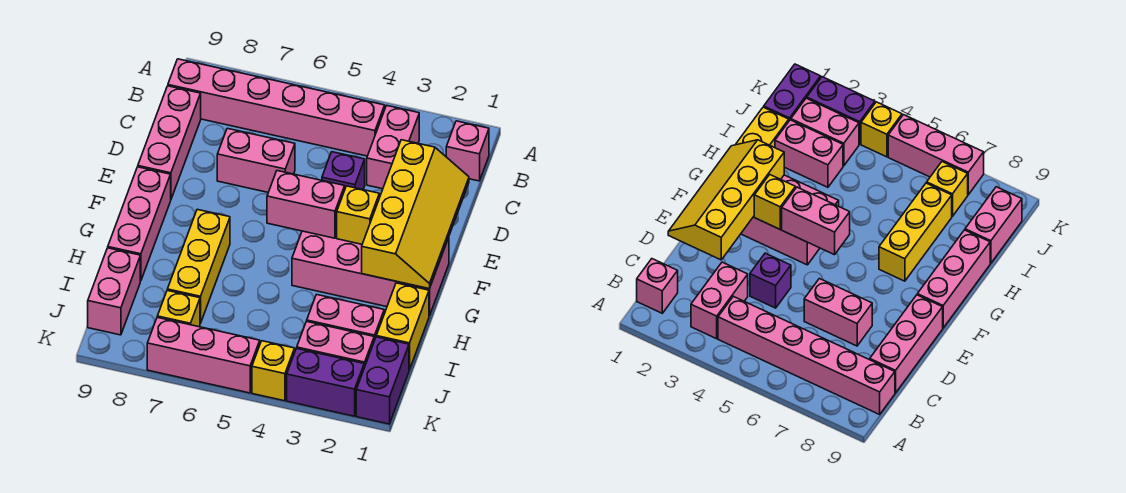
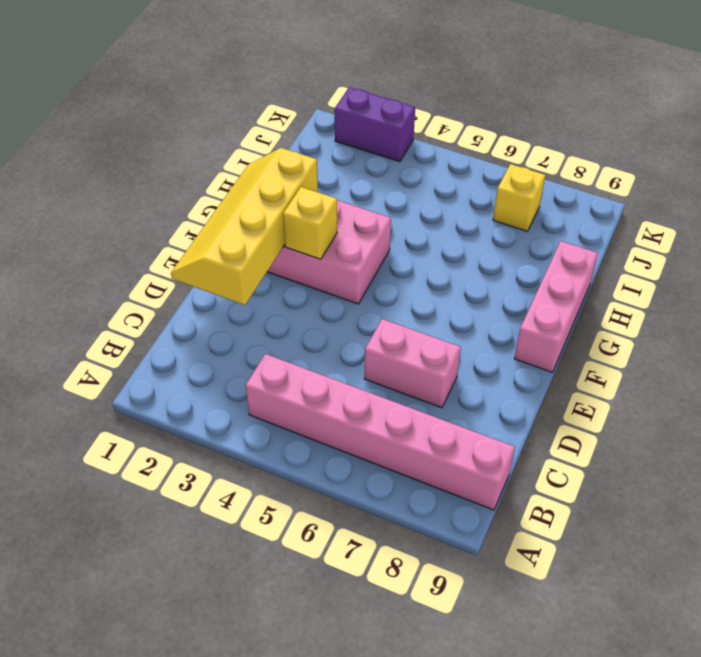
none -> pink brick B1 level 1
none -> pink brick B3:C3 level 1
none -> pink brick C9:E9 level 1

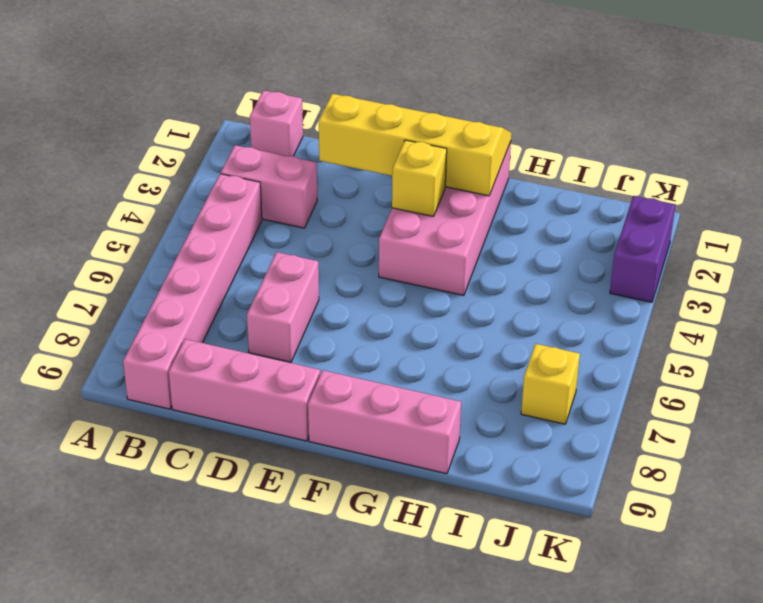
none -> purple brick D4 level 1
none -> yellow brick G7:I7 level 1
none -> yellow brick H1:I1 level 1

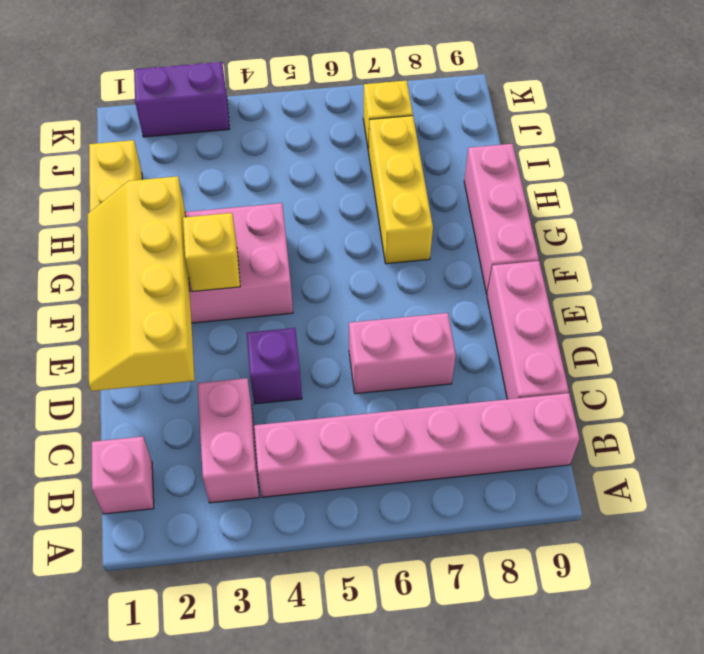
none -> pink brick I2:I3 level 1
none -> pink brick I9:J9 level 1
none -> purple brick J1:K1 level 1

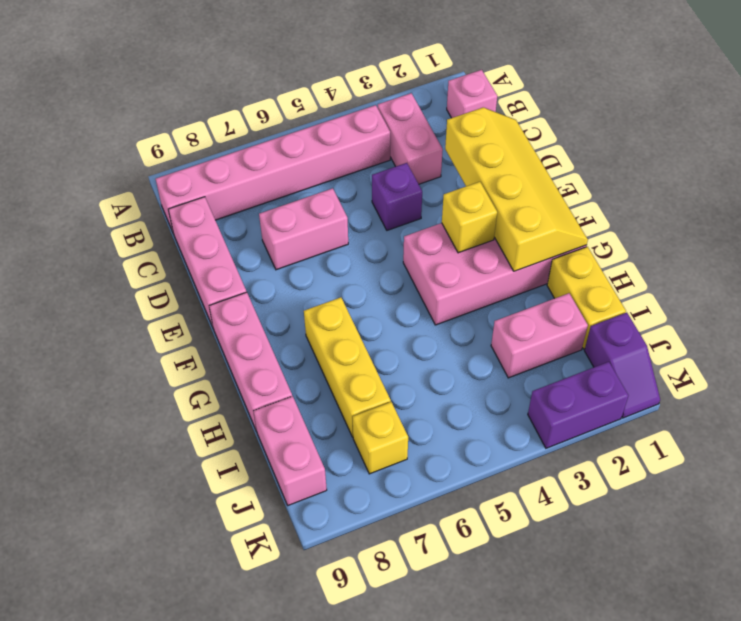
purple slope J1:K1 level 1 top J -> purple brick J1:K1 level 1
none -> pink brick J2:J3 level 1
none -> yellow brick K4 level 1
none -> pink brick K5:K7 level 1

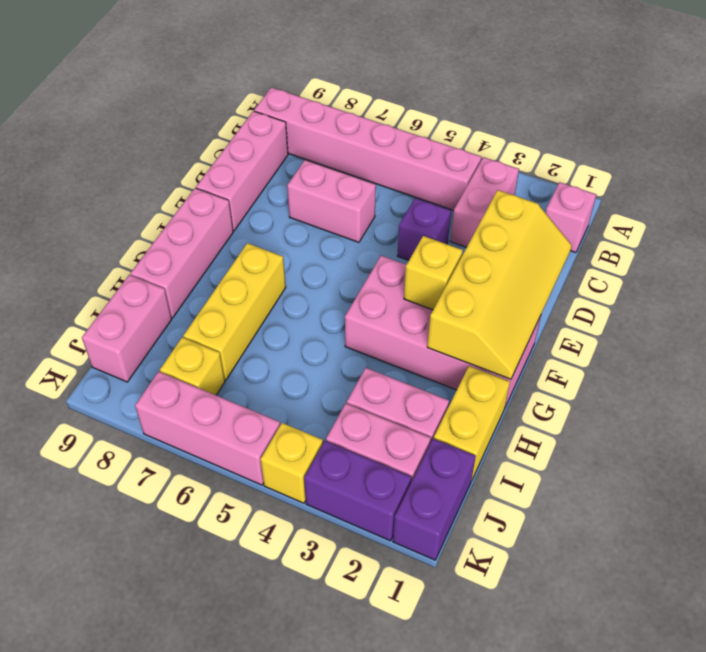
none -> pink brick F4:F5 level 2

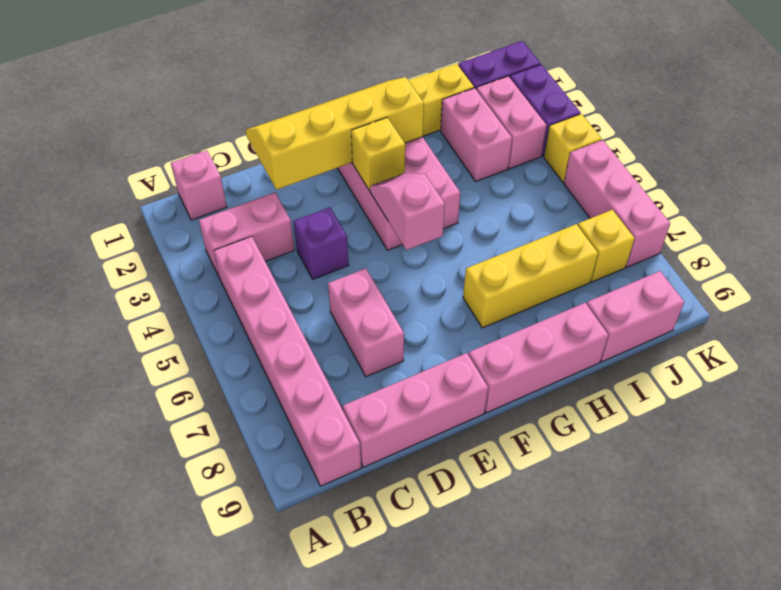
pink slope F4:F5 level 2 top 5 -> pink brick F4:F5 level 2

